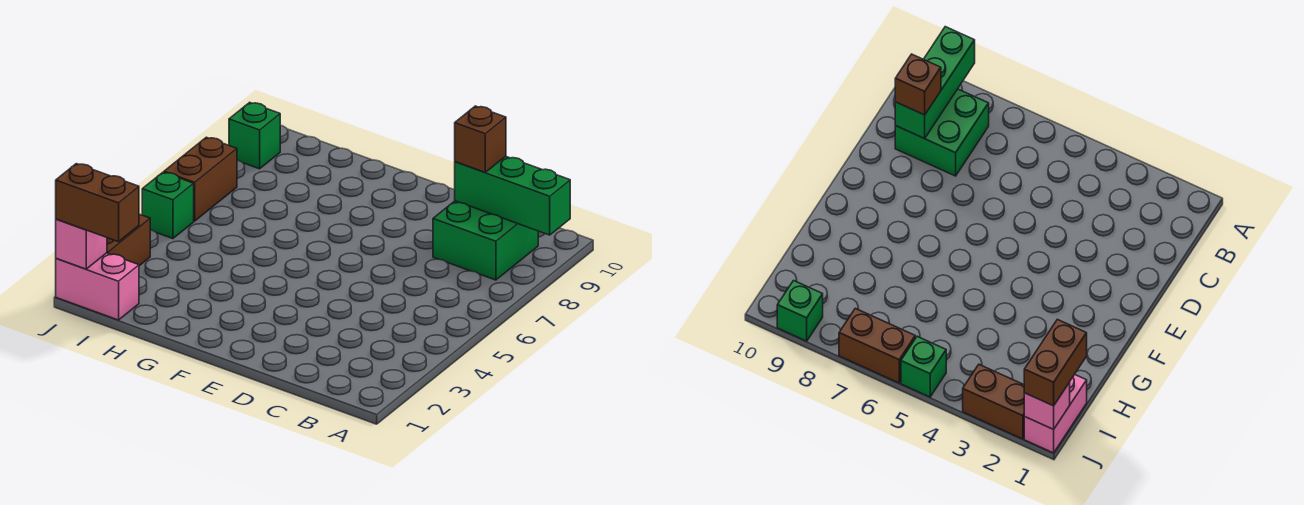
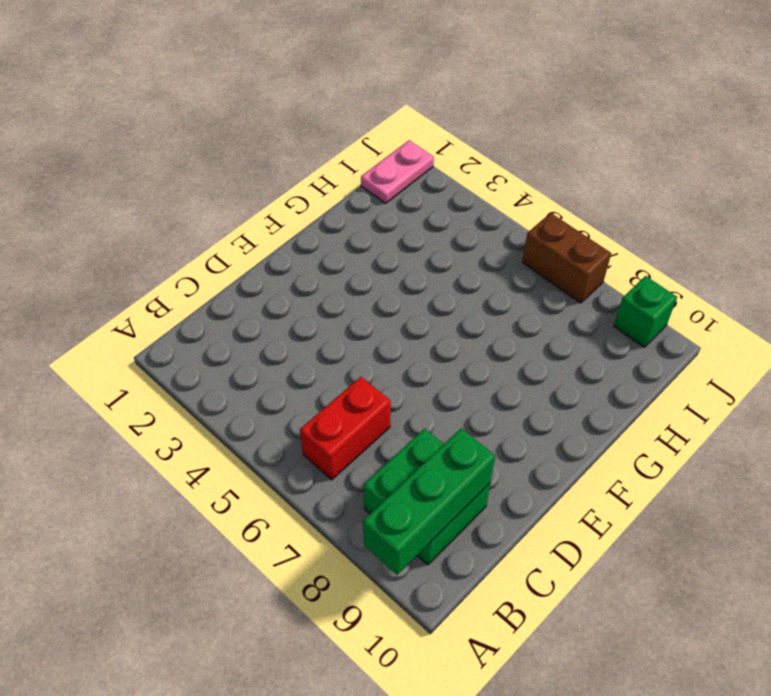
red brick B6:C6 level 1 -> none
pink plate I1:J1 level 1 -> pink brick I1:J1 level 1
none -> brown brick J2:J3 level 1
none -> green brick J5 level 1

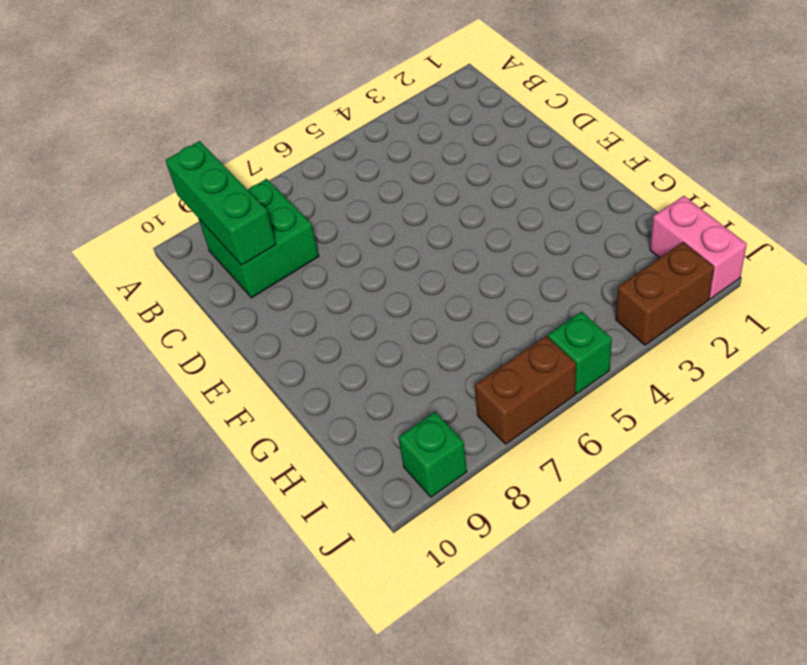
none -> pink brick J1 level 2
none -> brown brick C9 level 3

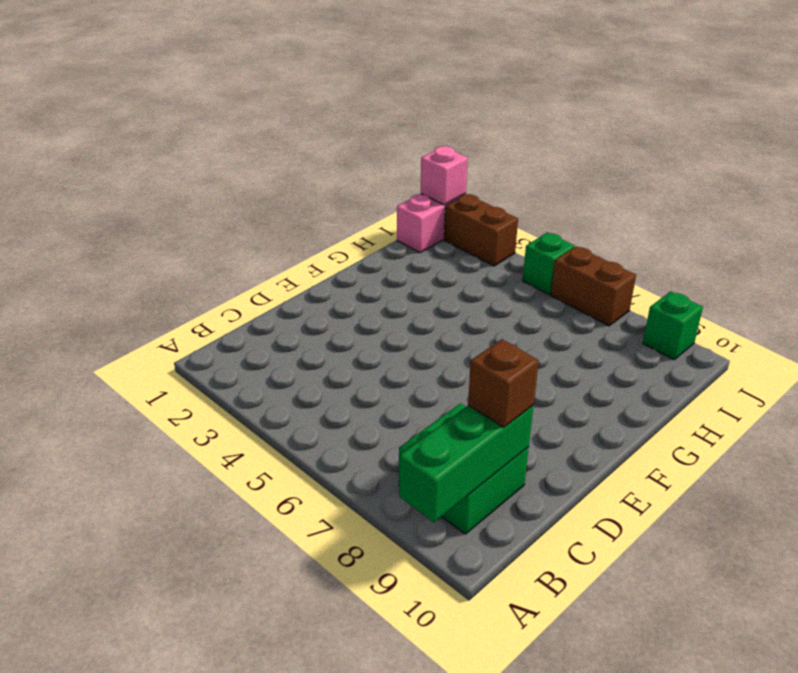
none -> brown brick I1:J1 level 3

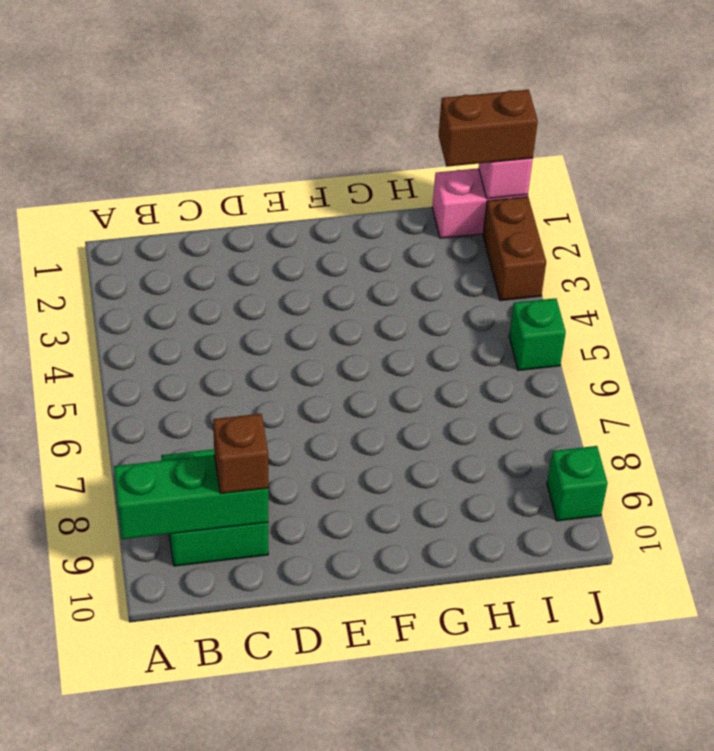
none -> brown brick J6:J7 level 1

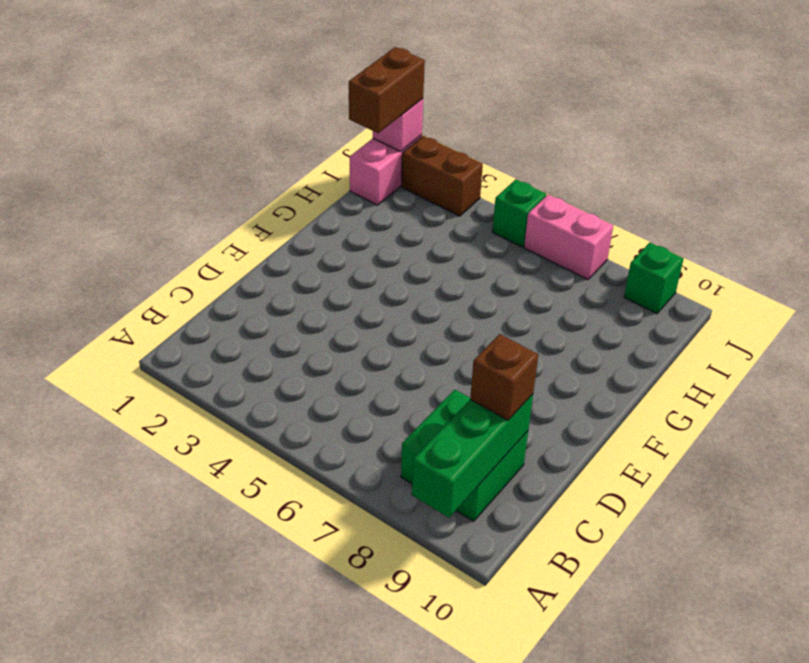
pink brick J6:J7 level 1 -> brown brick J6:J7 level 1

